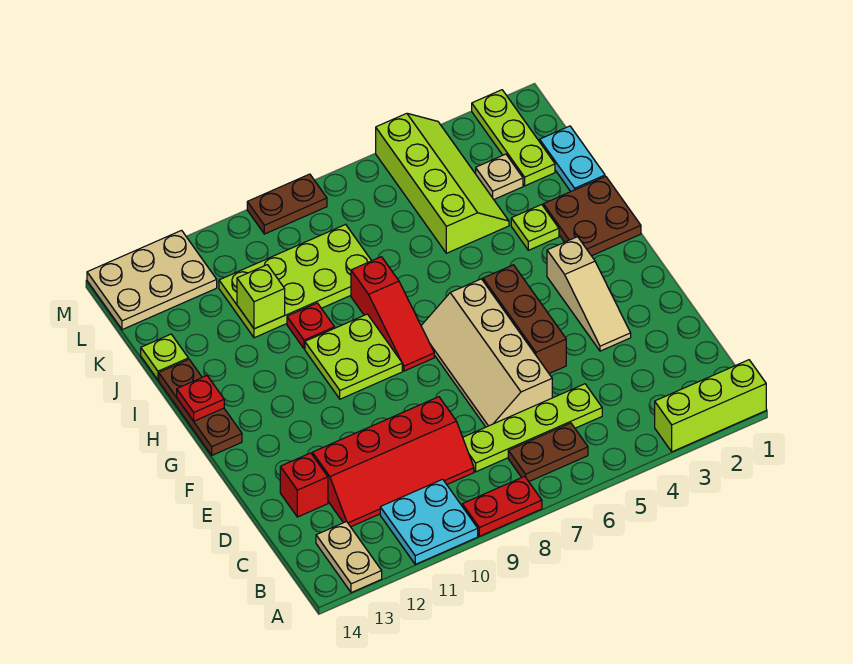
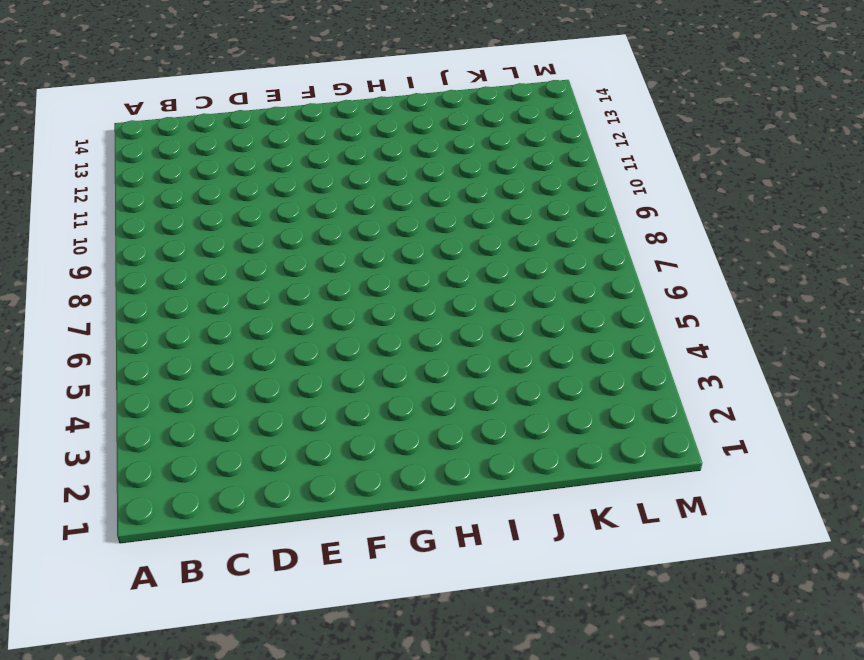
none -> lime brick A1:A3 level 1
none -> red plate A8:A9 level 1
none -> cyan plate A10:B11 level 1

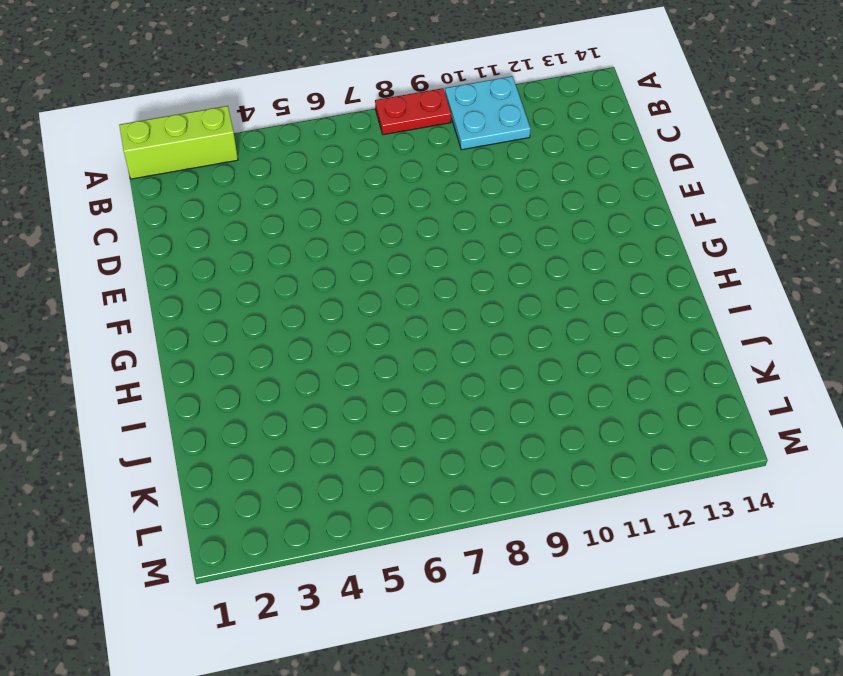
none -> tan plate A13:B13 level 1
none -> brown plate B6:B7 level 1
none -> lime plate C5:C8 level 1

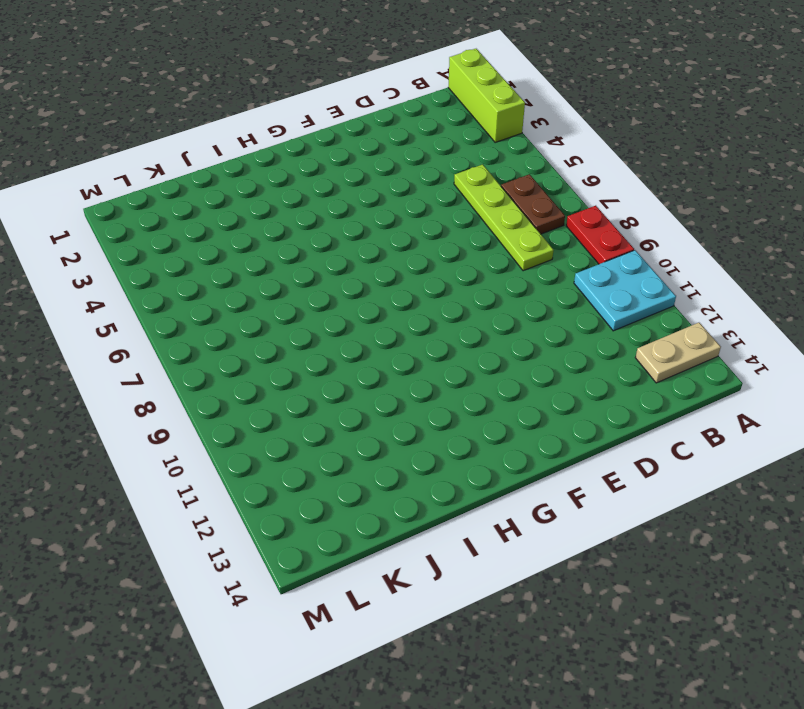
none -> red slope C9:D12 level 1 top D
none -> tan slope D6:G7 level 1 top 6
none -> red brick D13 level 1

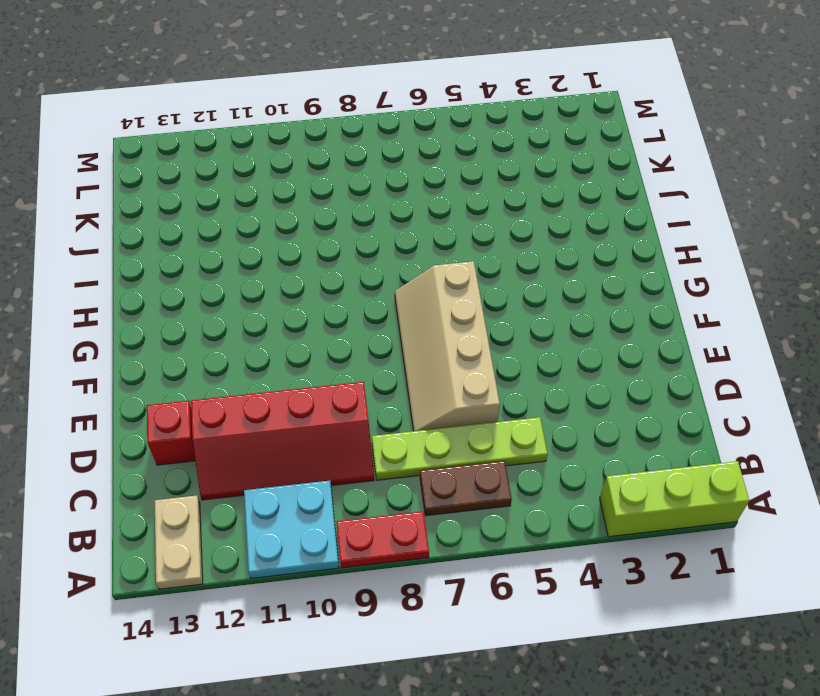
none -> tan slope E3:G3 level 1 top G
none -> brown brick E5:G5 level 1
none -> red slope G8:I8 level 1 top I

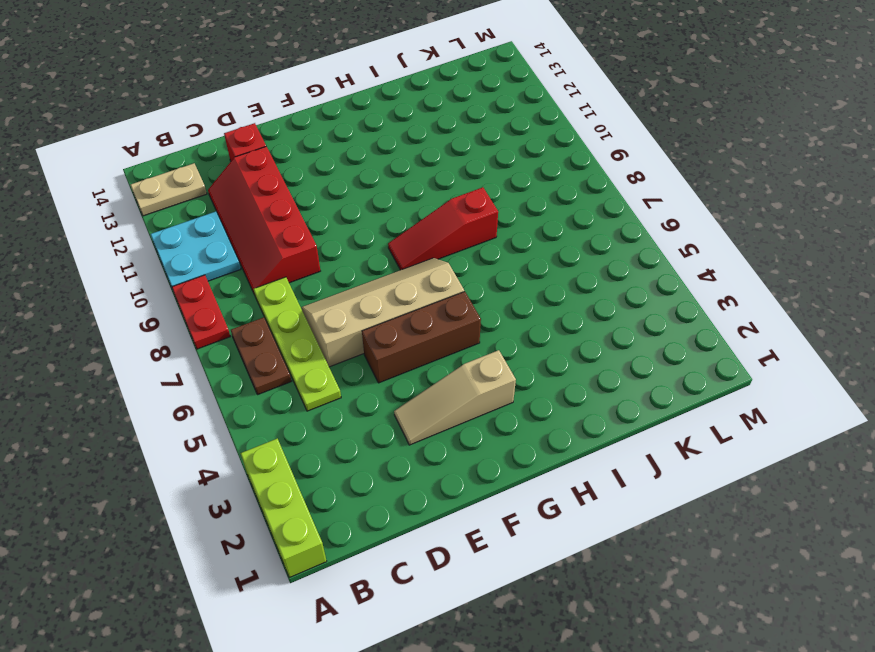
none -> lime plate G9:H10 level 1
none -> brown plate G14:I14 level 1
none -> brown plate H1:I2 level 1

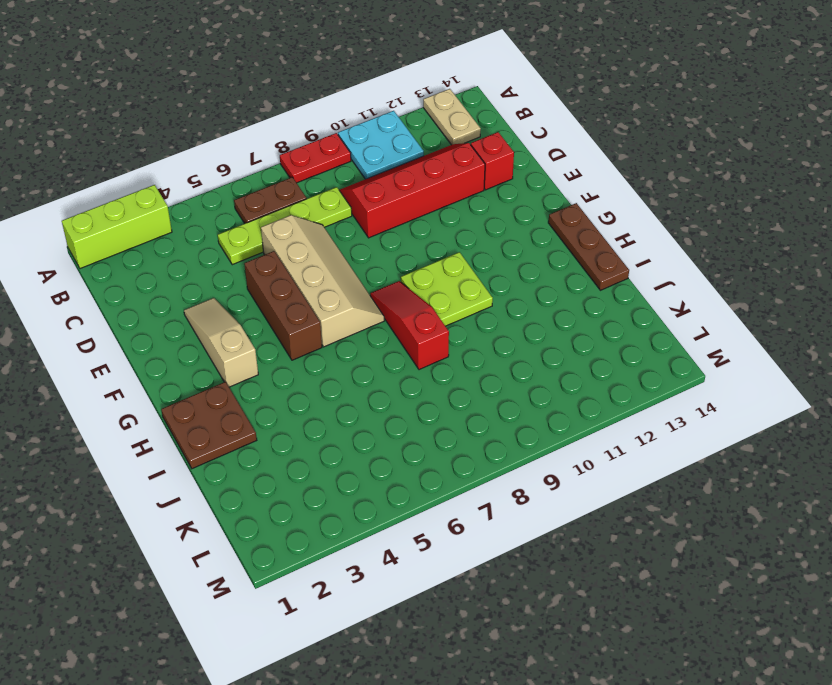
none -> lime plate I3 level 1
none -> red plate I10 level 1
none -> cyan plate J1:K1 level 1

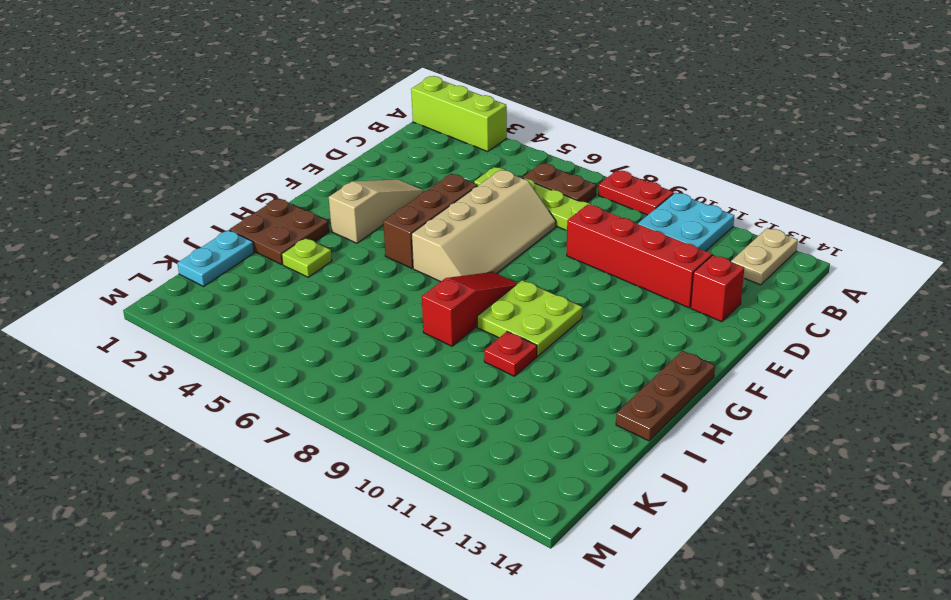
none -> lime slope J4:M5 level 1 top 5
none -> lime plate J8:K11 level 1
none -> lime plate J14 level 1

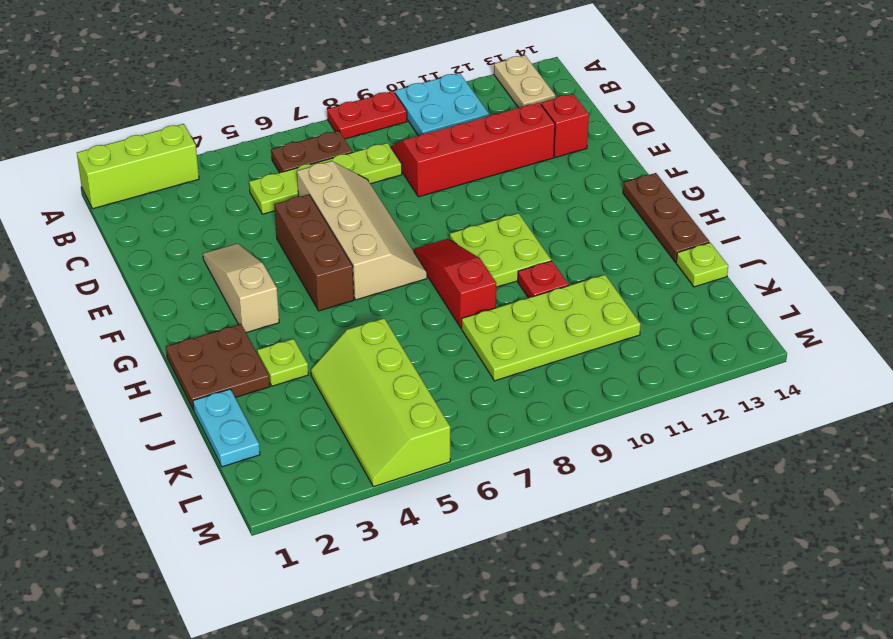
none -> lime plate K2:M2 level 1
none -> tan plate K3 level 1
none -> tan plate L12:M14 level 1

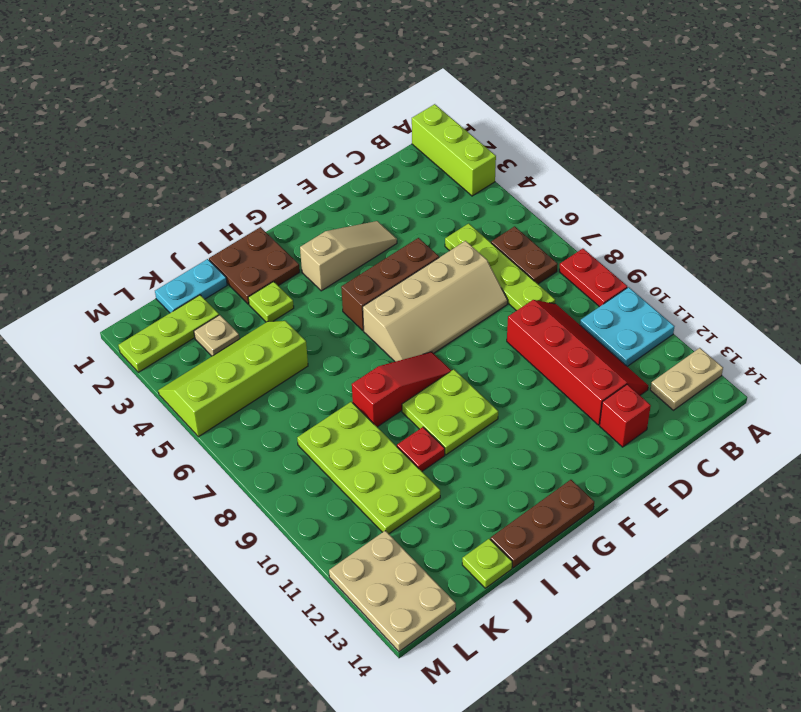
none -> brown plate M8:M9 level 1
none -> red plate H14 level 2
none -> lime brick J11 level 2

